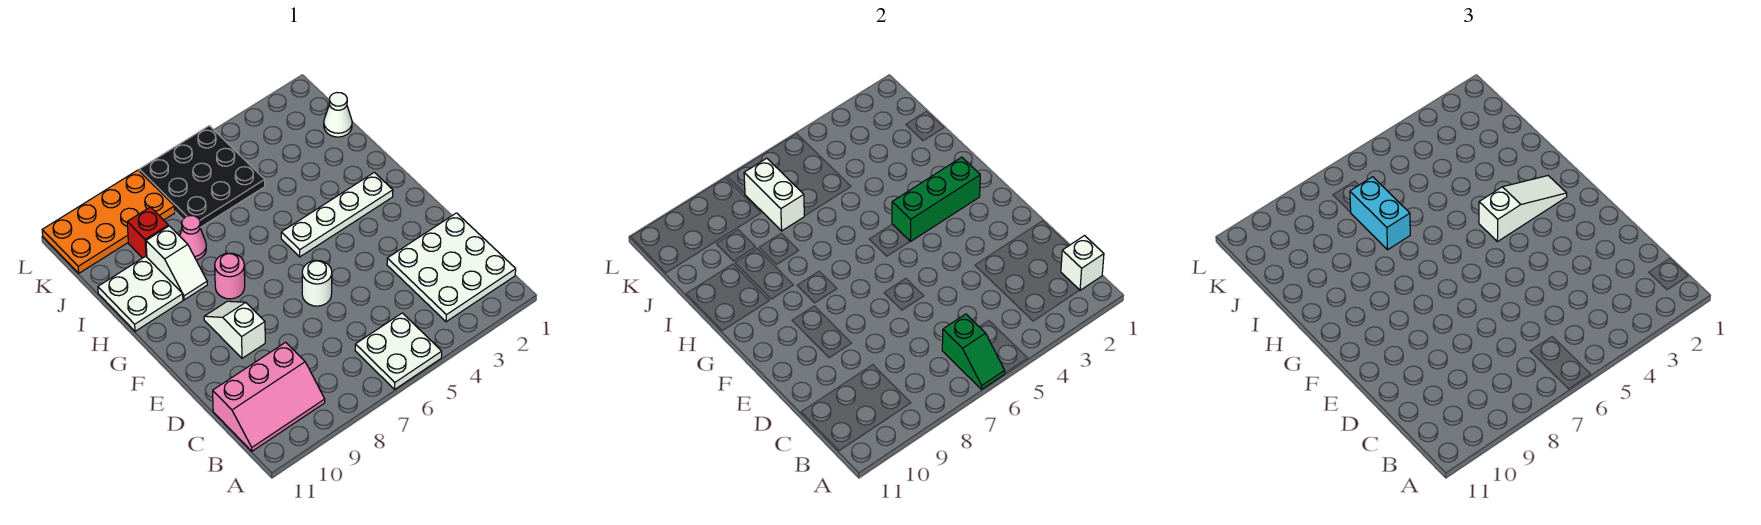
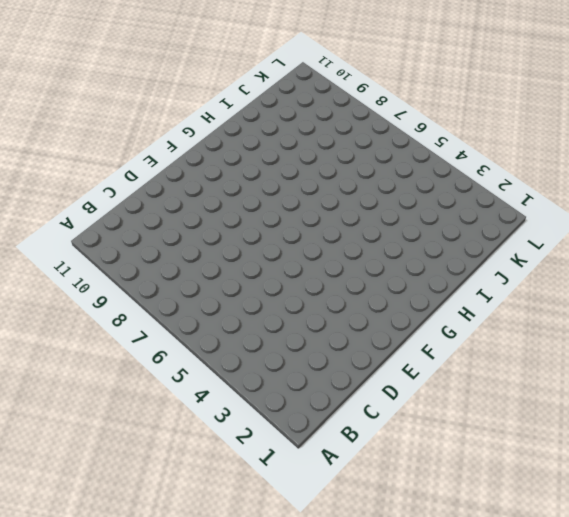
none -> white plate A5:B6 level 1
none -> white plate B1:D3 level 1
none -> pink slope B9:C11 level 1 top C

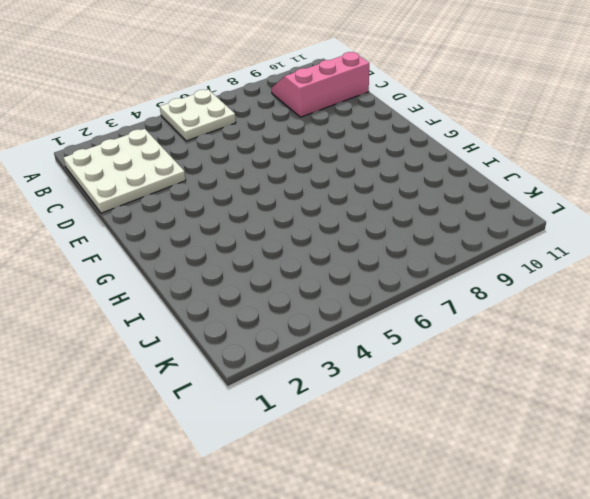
none -> white round brick E6 level 1
none -> white slope E9:F9 level 1 top E
none -> white plate G2:G5 level 1

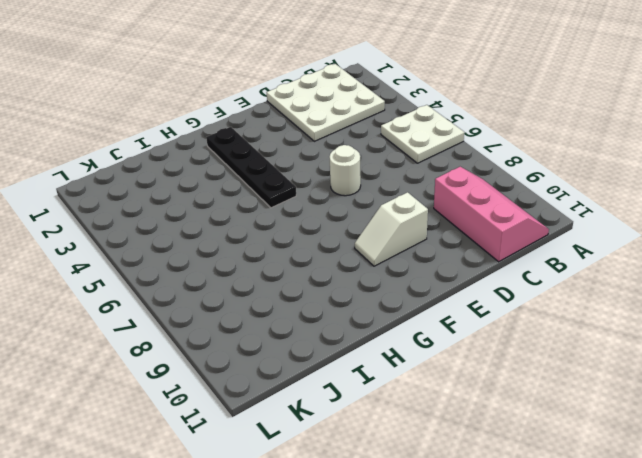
black plate G2:G5 level 1 -> white plate G2:G5 level 1
none -> pink round brick G8 level 1
none -> white slope H9:I9 level 1 top I
none -> white plate H10:I11 level 1

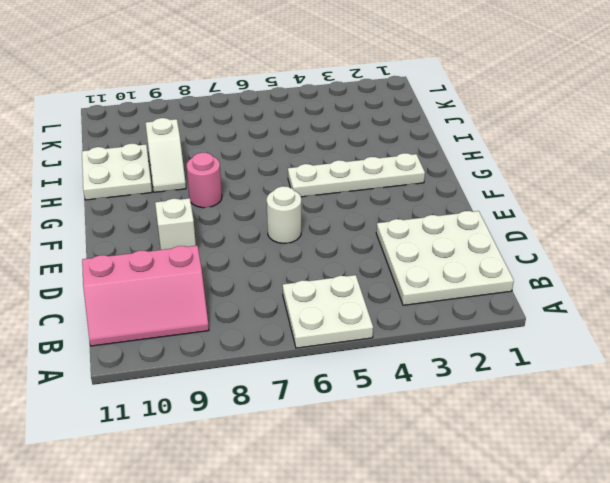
none -> pink cone I8 level 1
none -> white cone J1 level 1
none -> black plate J5:L7 level 1

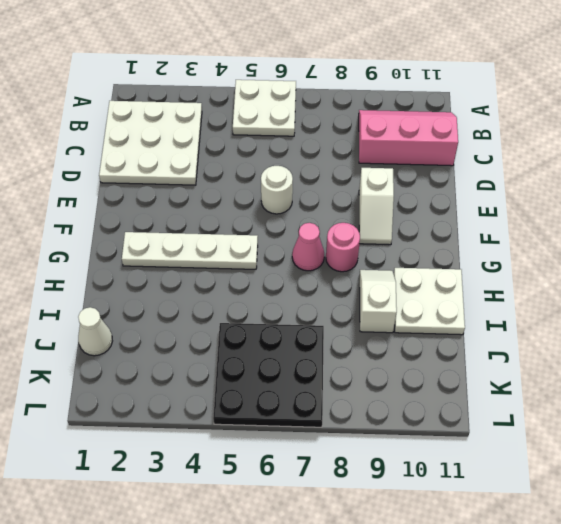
pink cone G7 level 1 -> pink cone I8 level 1
none -> red brick J9 level 1
none -> orange plate K8:L11 level 1
none -> green slope A6:B6 level 2 top B

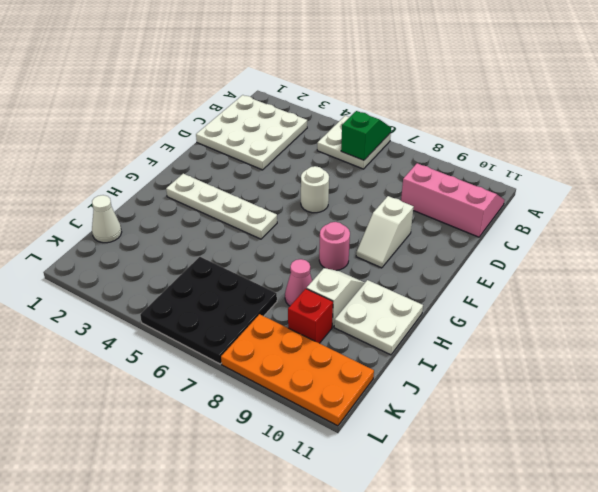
none -> white brick B1 level 2
none -> green brick G2:G4 level 2
none -> white brick J7:K7 level 2

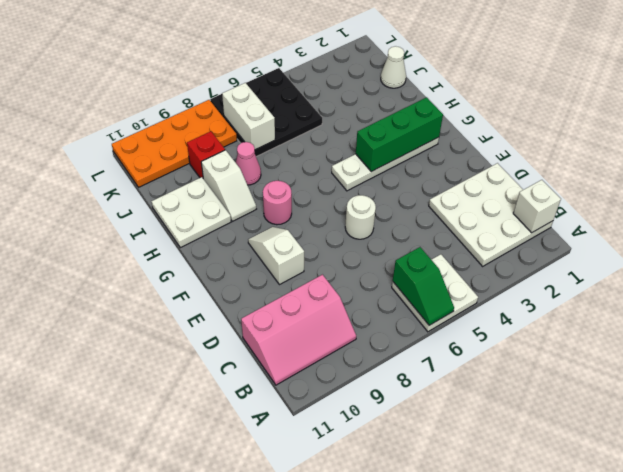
none -> white slope G2:G4 level 3 top 4
none -> cyan brick I7:J7 level 3

